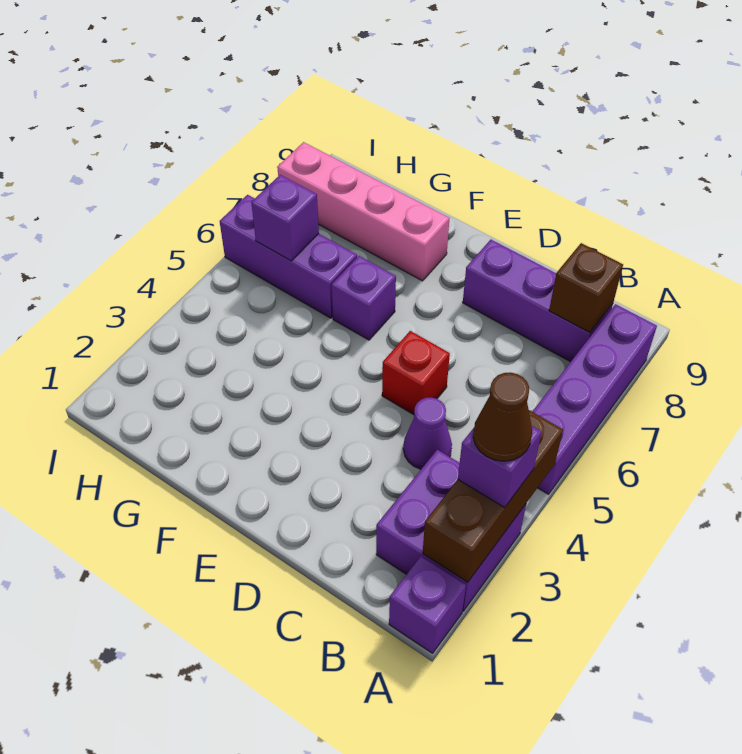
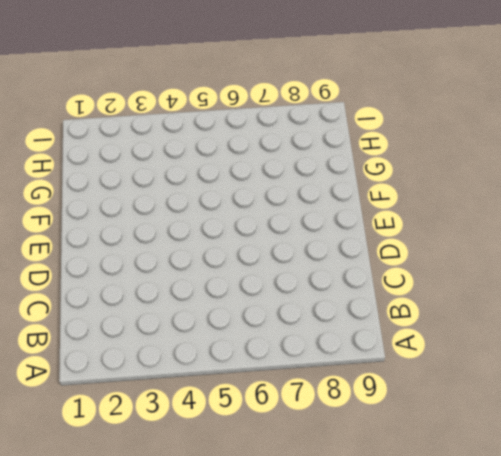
none -> purple brick A1 level 1
none -> purple brick A2:B3 level 1
none -> purple brick A5:A8 level 1

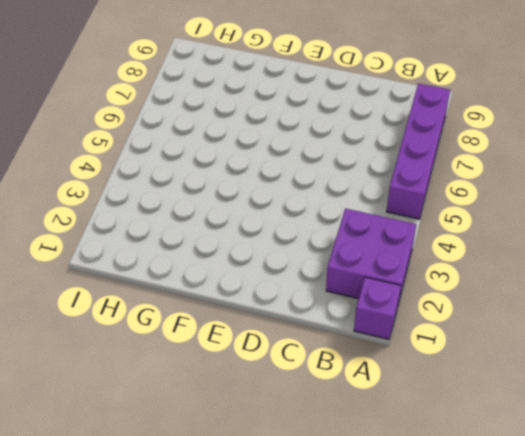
none -> purple brick B8:D8 level 1
none -> purple cone C4 level 1
none -> red brick D5 level 1

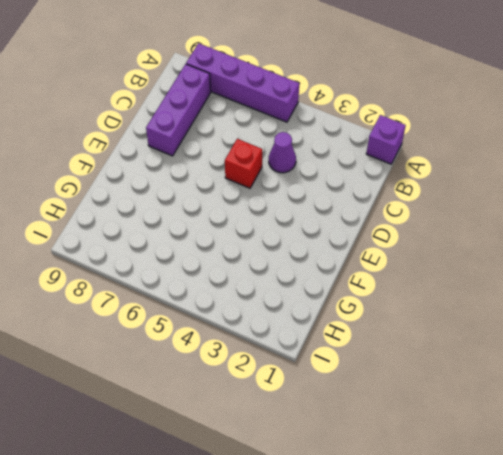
none -> purple brick A2:B3 level 1
none -> purple brick F6 level 1
none -> pink brick F8:I8 level 1

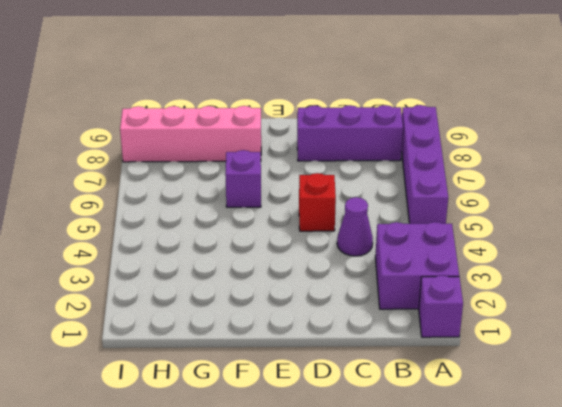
none -> purple brick G6:I6 level 1
none -> brown brick A2:A4 level 2
none -> brown brick B8 level 2

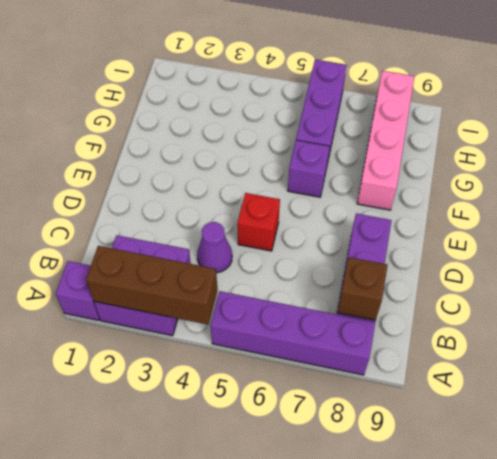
none -> purple brick H6 level 2
none -> purple brick A3 level 3
none -> brown cone A3 level 4

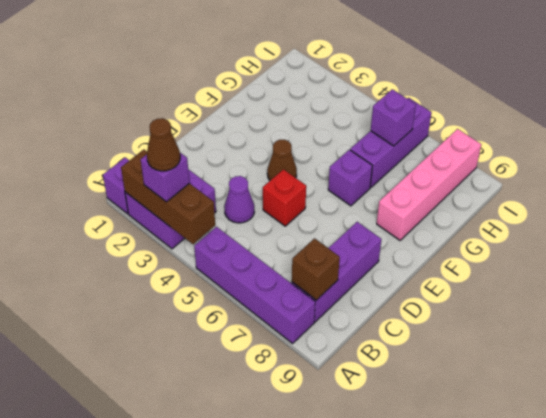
brown cone E4 level 1 -> none

